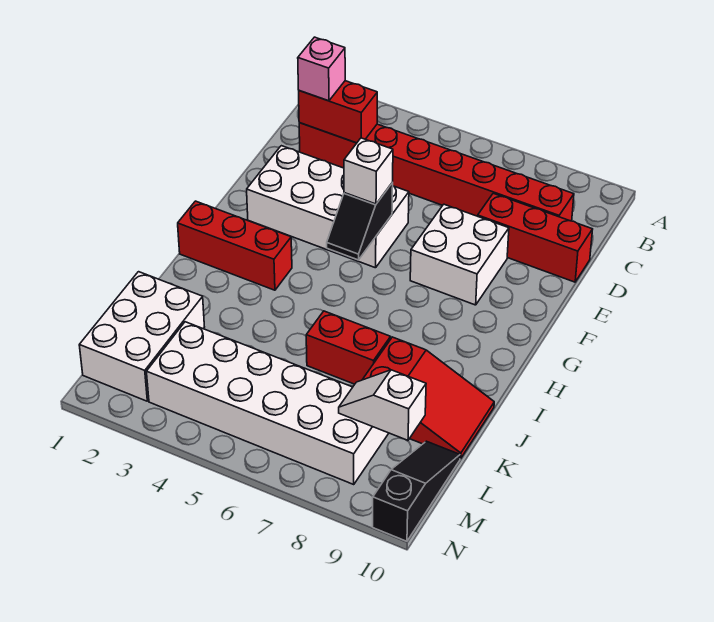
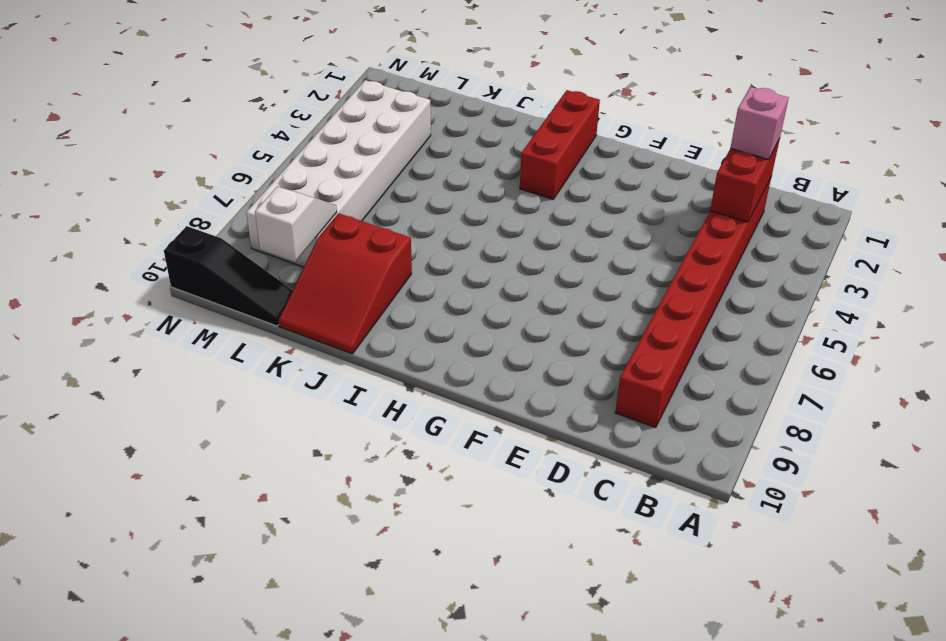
none -> red brick D8:D10 level 1
none -> white brick E2:F5 level 1
none -> white brick E7:F8 level 1

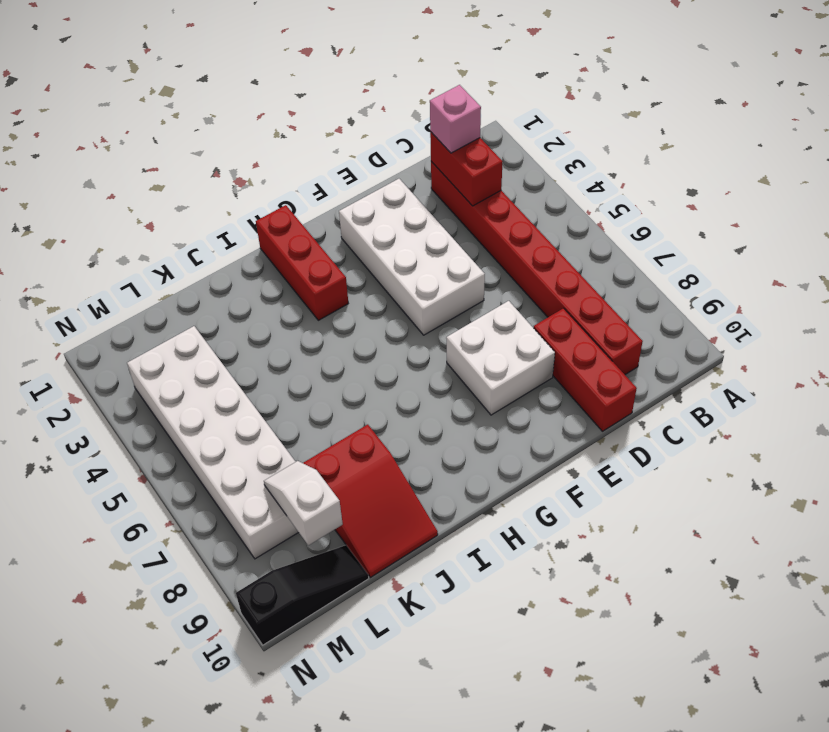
none -> red brick J6:J7 level 1
none -> white brick K1:M2 level 1
none -> black slope F5:G5 level 2 top F

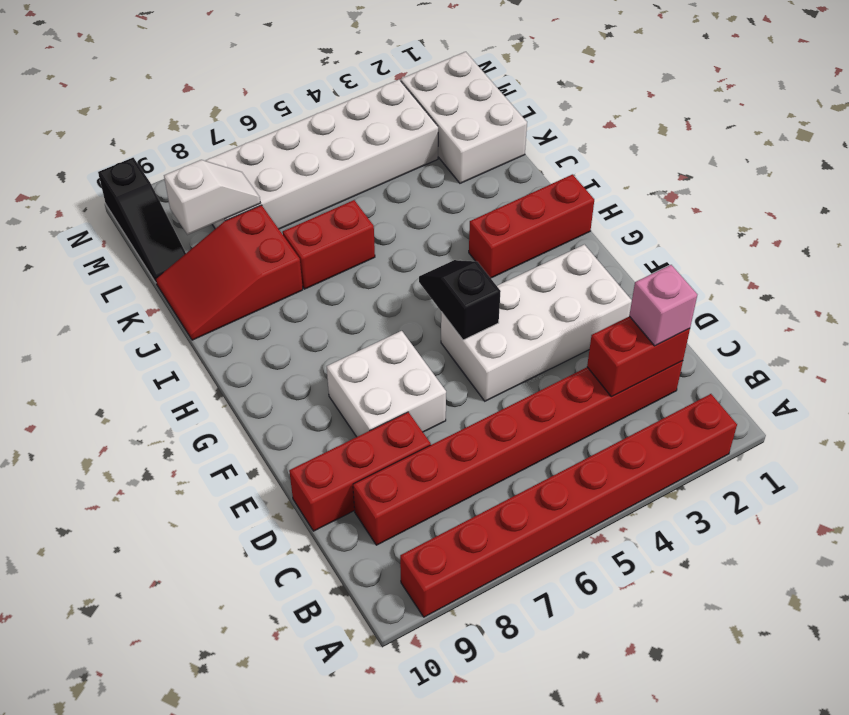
red brick A2:A9 level 1 -> none
none -> white brick F5 level 3

